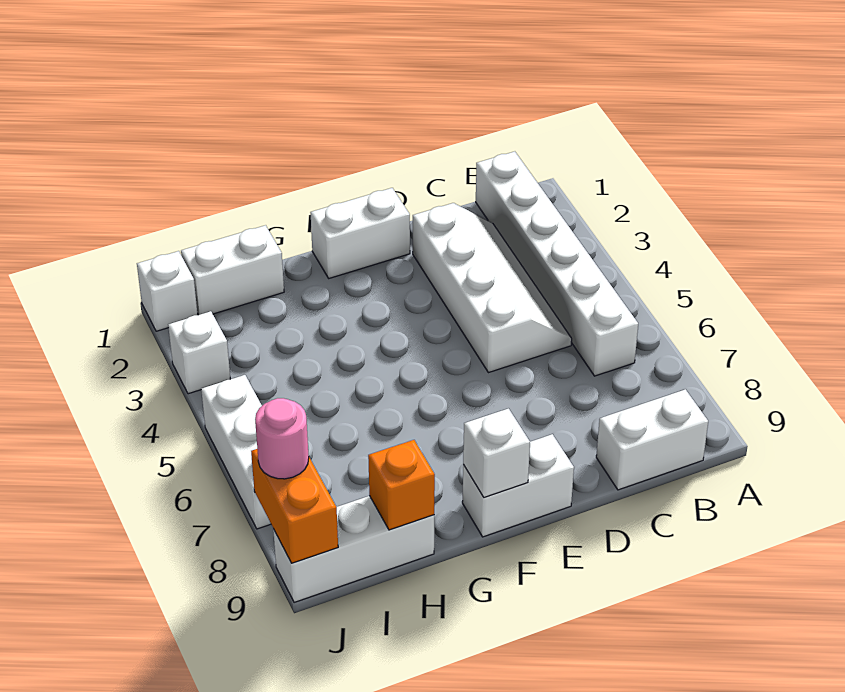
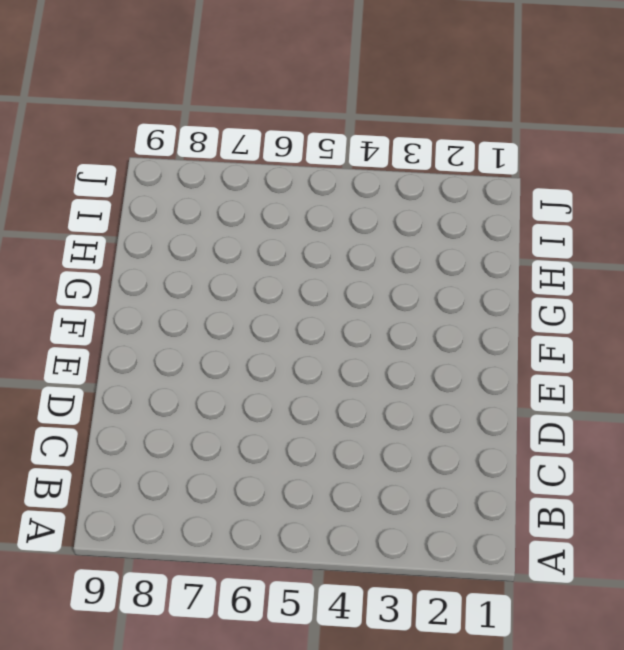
none -> white brick B1:B6 level 1
none -> white brick B9:C9 level 1
none -> white slope C2:D5 level 1 top D

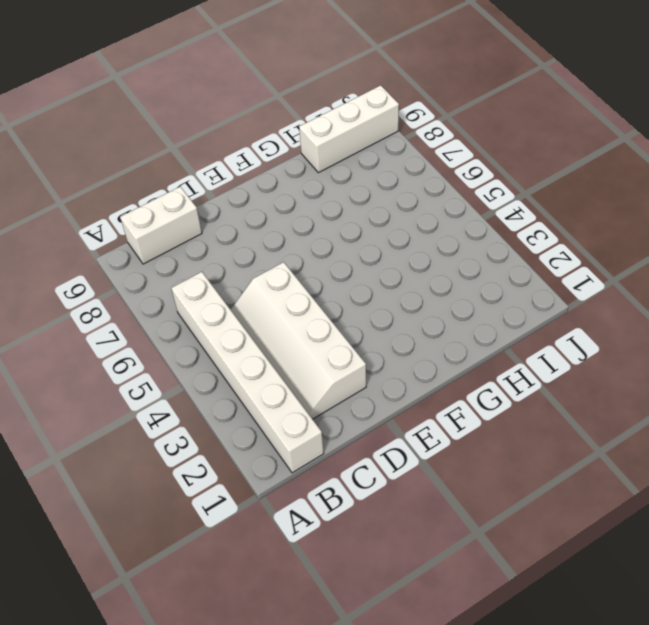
none -> white brick E1:F1 level 1
none -> white brick E9:F9 level 1
none -> white brick H1:I1 level 1

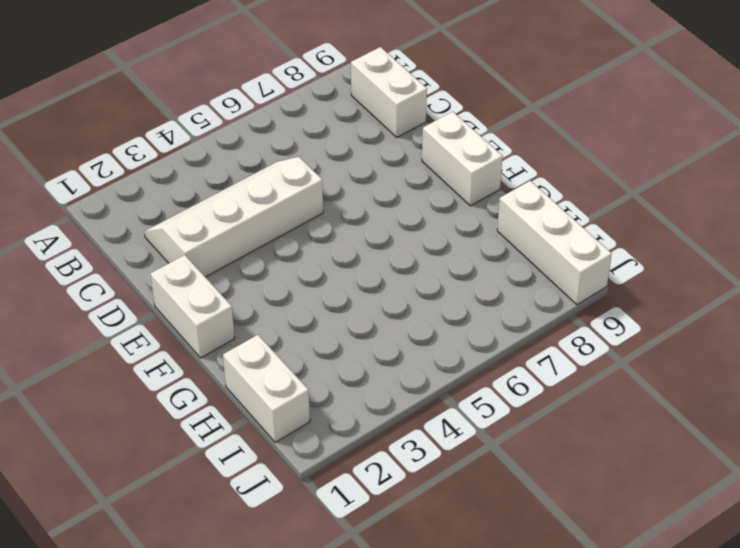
none -> white brick B1:B6 level 1
none -> white brick J1 level 1
none -> white brick J3 level 1

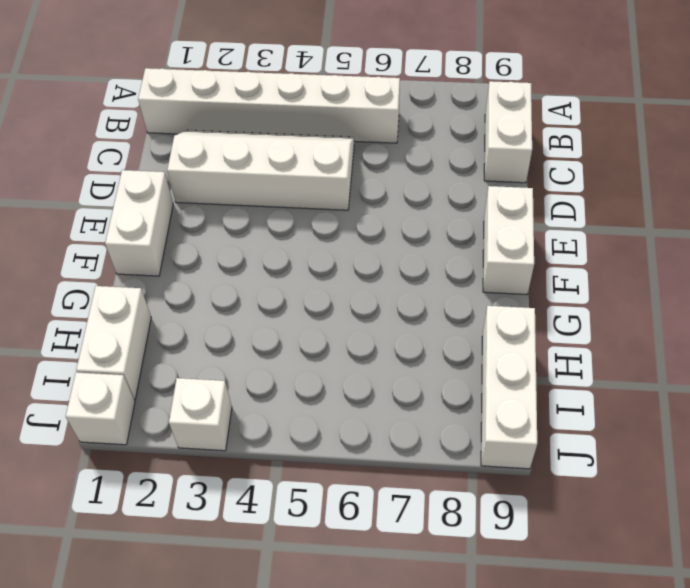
none -> white brick J5:J7 level 1
none -> white brick F9 level 2
none -> orange brick H9 level 2

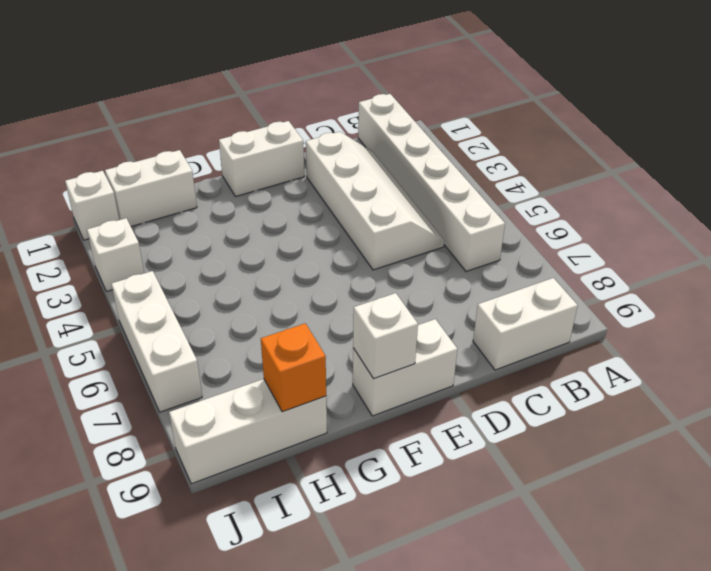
none -> orange brick J8:J9 level 2
none -> pink round brick J8 level 3

